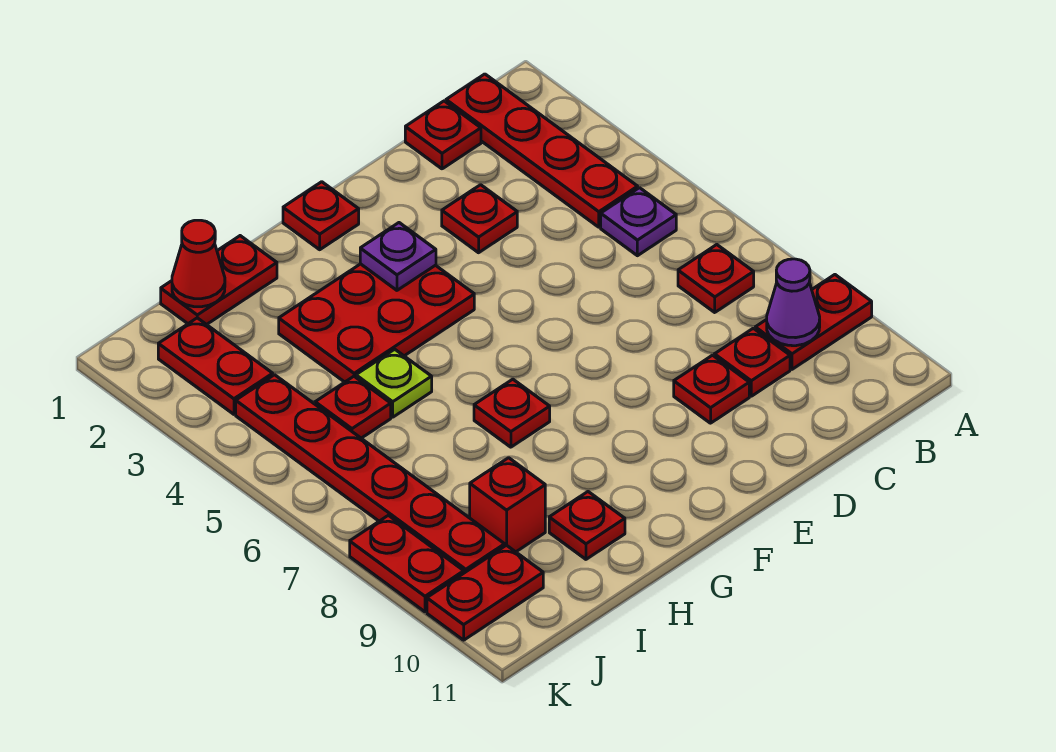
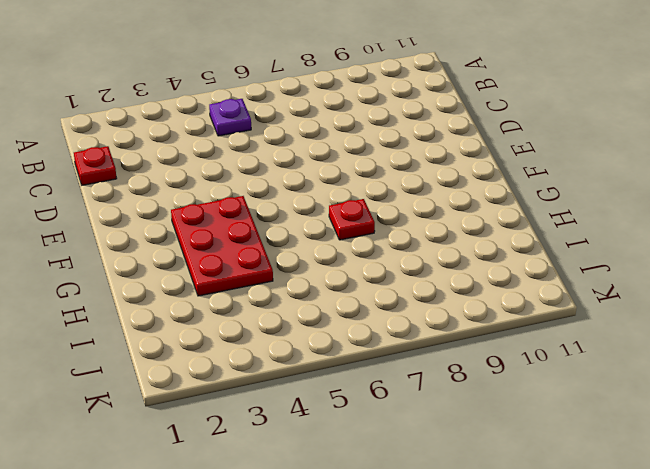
none -> red plate A9:B9 level 1
none -> red plate B1:B4 level 1
none -> red plate B7 level 1

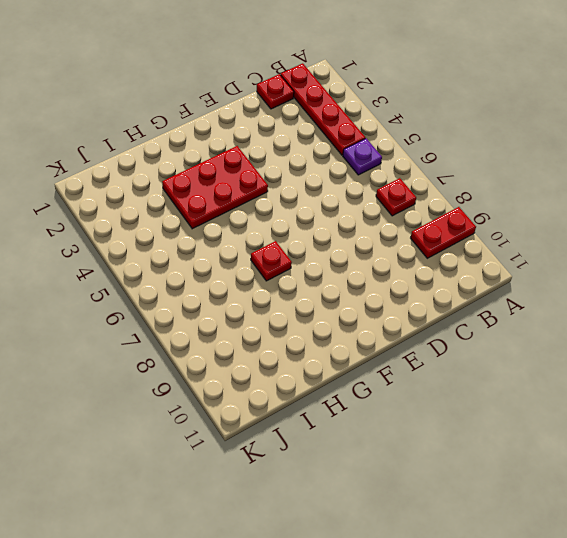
none -> red plate C9 level 1
none -> red plate D3 level 1
none -> red plate D9 level 1

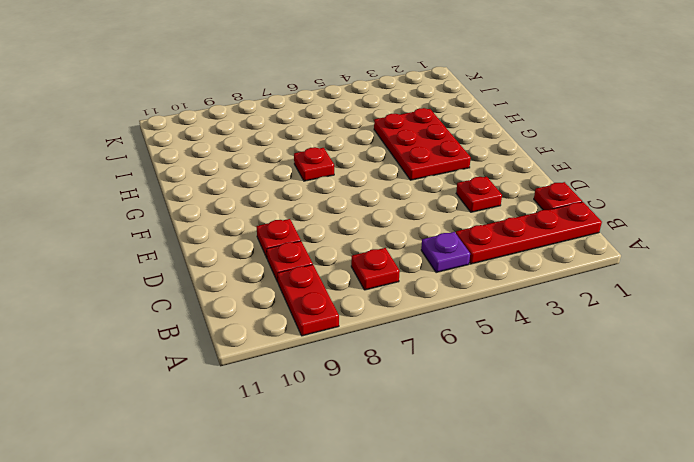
none -> red plate F1 level 1
none -> red plate H1:I1 level 1
none -> lime plate H5 level 1

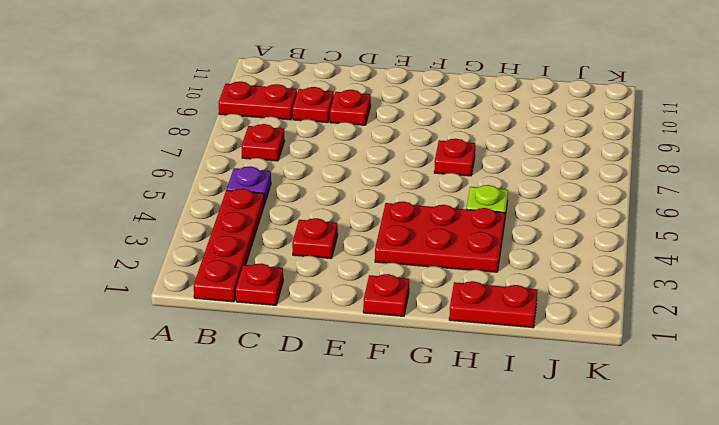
none -> red plate H10 level 1
none -> red plate I5 level 1
none -> red brick I9 level 1

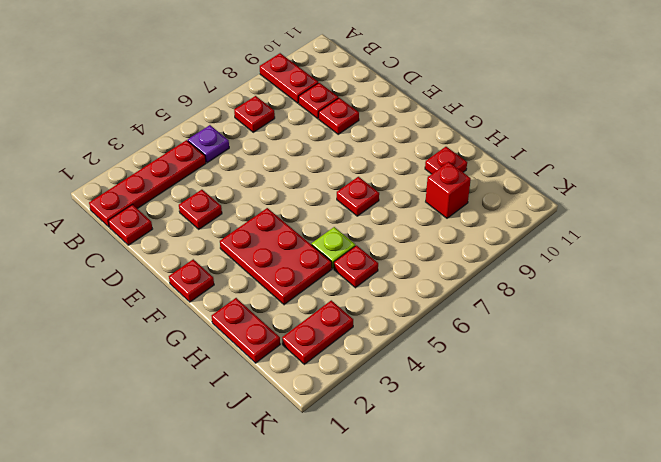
none -> red plate J4:J9 level 1
none -> red plate J10:K10 level 1
none -> red plate K8:K9 level 1

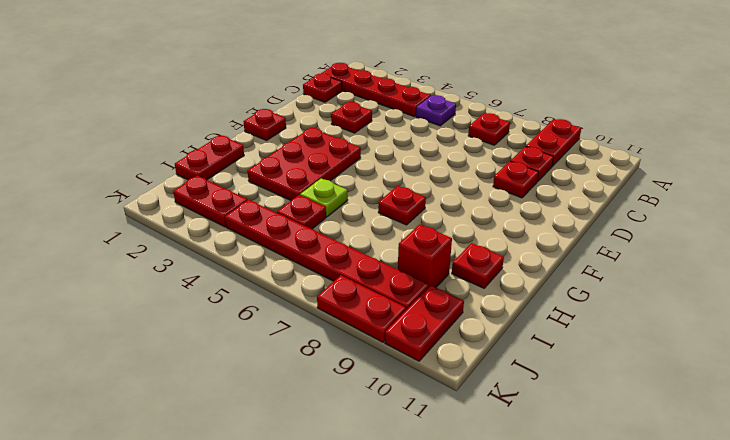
none -> purple cone B9 level 2
none -> purple plate F3 level 2
none -> red cone I1 level 2

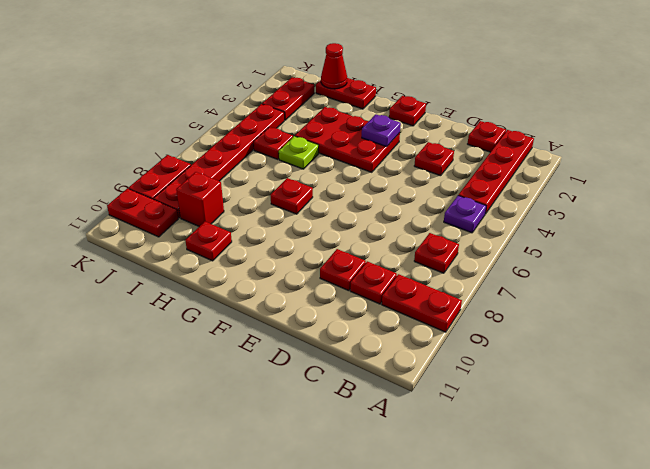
none -> purple cone B9 level 2

